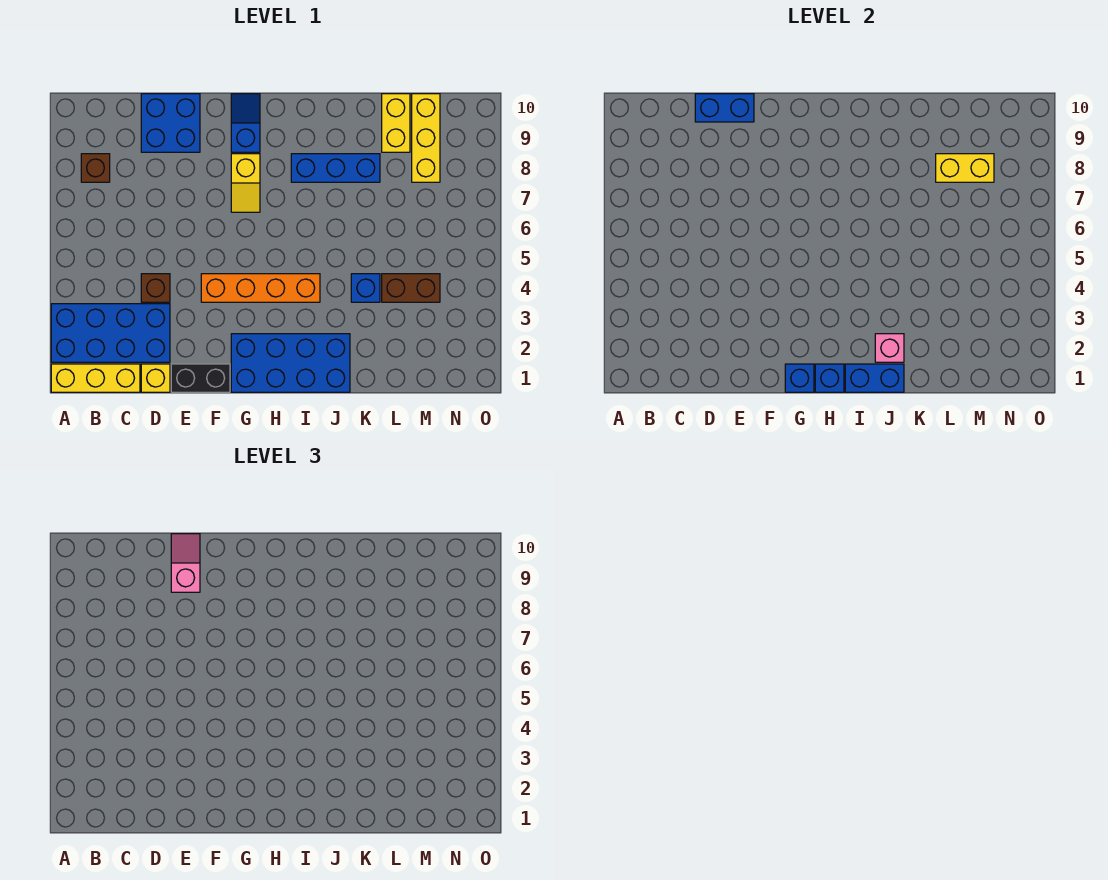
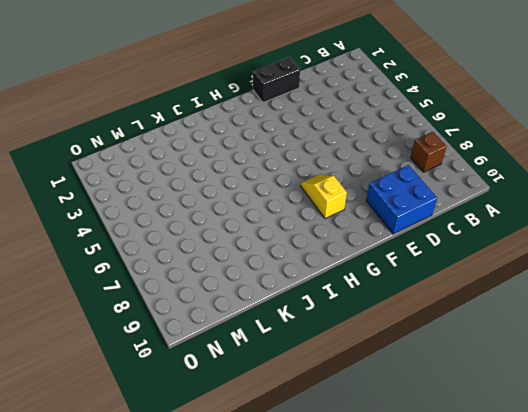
none -> yellow brick A1:C1 level 1
none -> blue brick A2:D3 level 1
none -> yellow brick D1 level 1

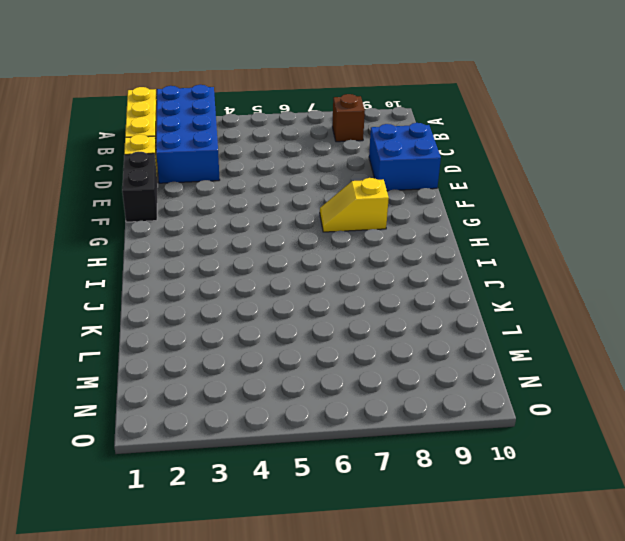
none -> brown brick D4 level 1
none -> orange brick F4:I4 level 1
none -> blue brick G1:J2 level 1

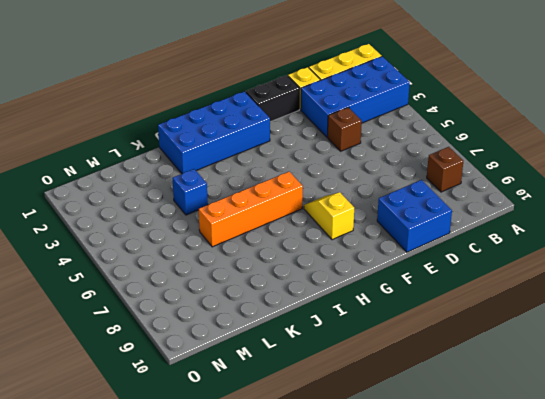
orange brick H6:K6 level 1 -> orange brick F4:I4 level 1
none -> blue slope G9:G10 level 1 top 9
none -> blue brick I8:K8 level 1
none -> brown brick L4:M4 level 1

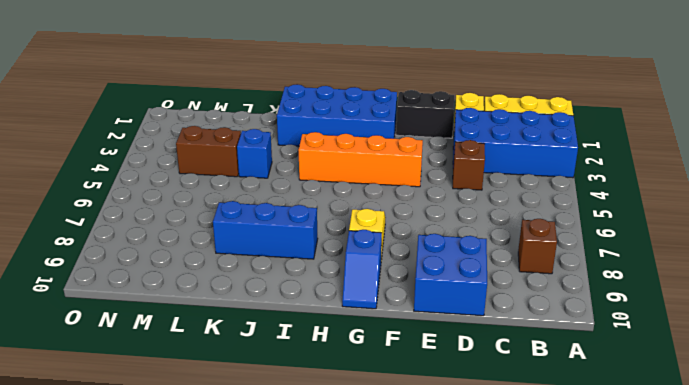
none -> yellow brick L9:L10 level 1
none -> yellow brick M8:M10 level 1
none -> blue brick D10:E10 level 2

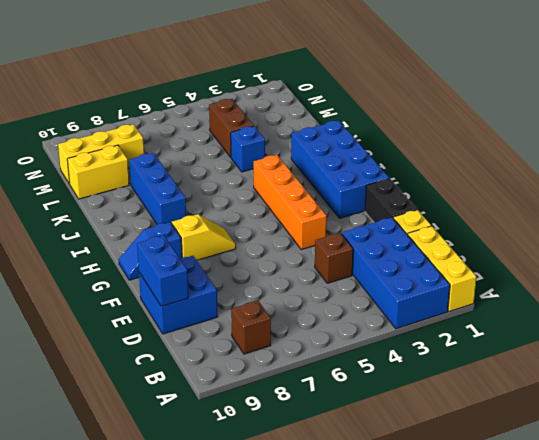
none -> blue brick G1 level 2
none -> blue brick H1 level 2
none -> blue brick I1:J1 level 2

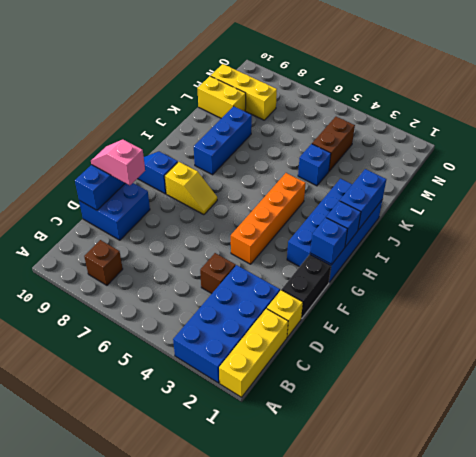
none -> pink brick J2 level 2
none -> yellow brick L8:M8 level 2

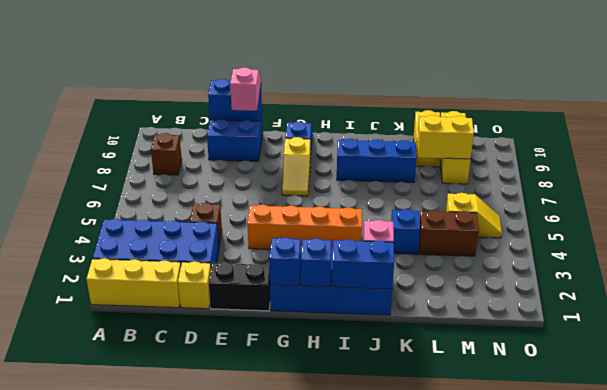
yellow slope M5:N5 level 1 top M -> none

